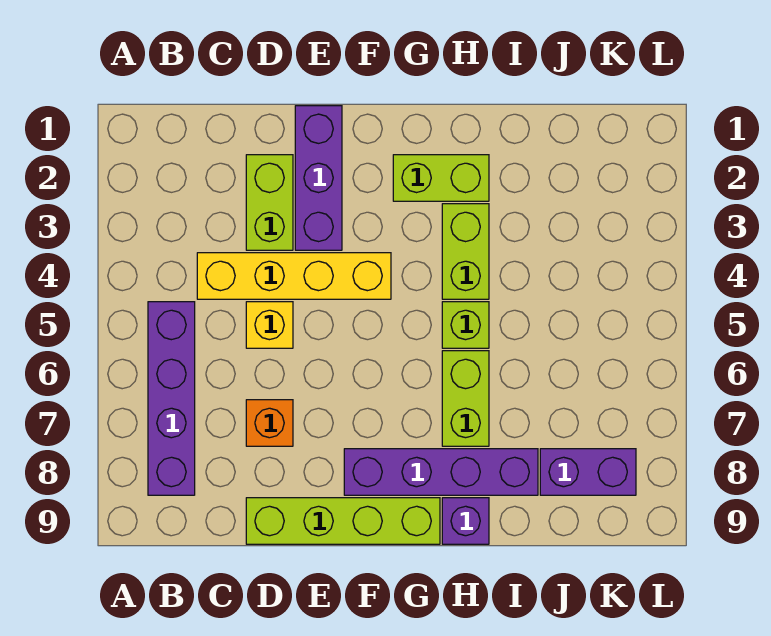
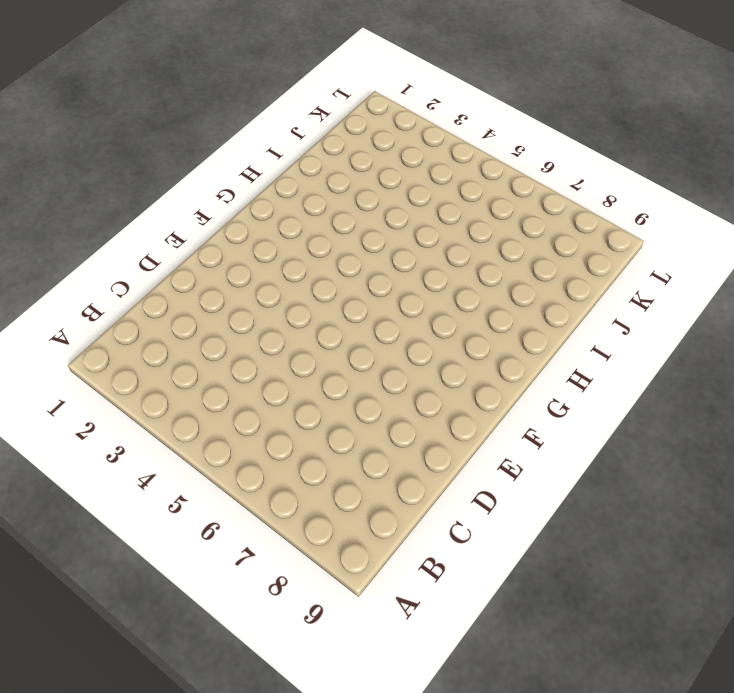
none -> purple brick B5:B8 level 1
none -> yellow brick C4:F4 level 1
none -> lime brick D2:D3 level 1

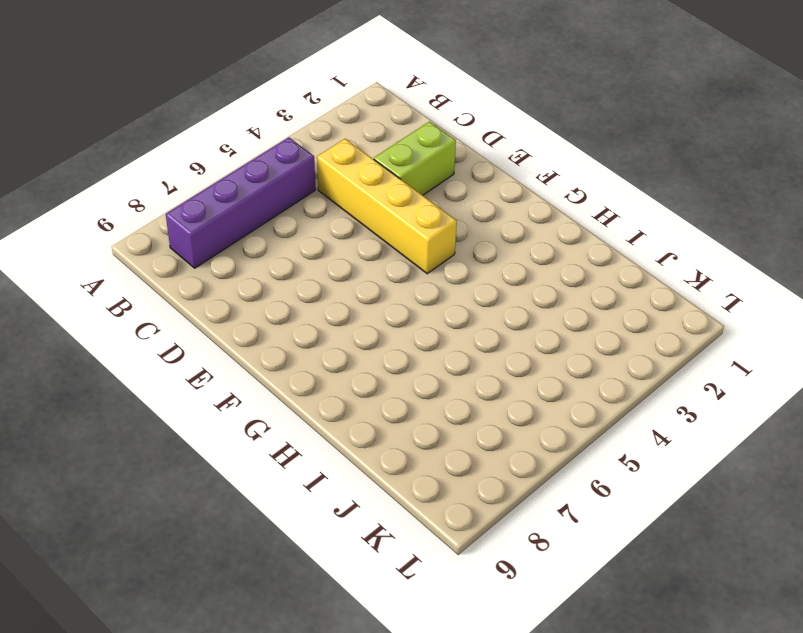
none -> yellow brick D5 level 1
none -> orange brick D7 level 1
none -> lime brick D9:G9 level 1

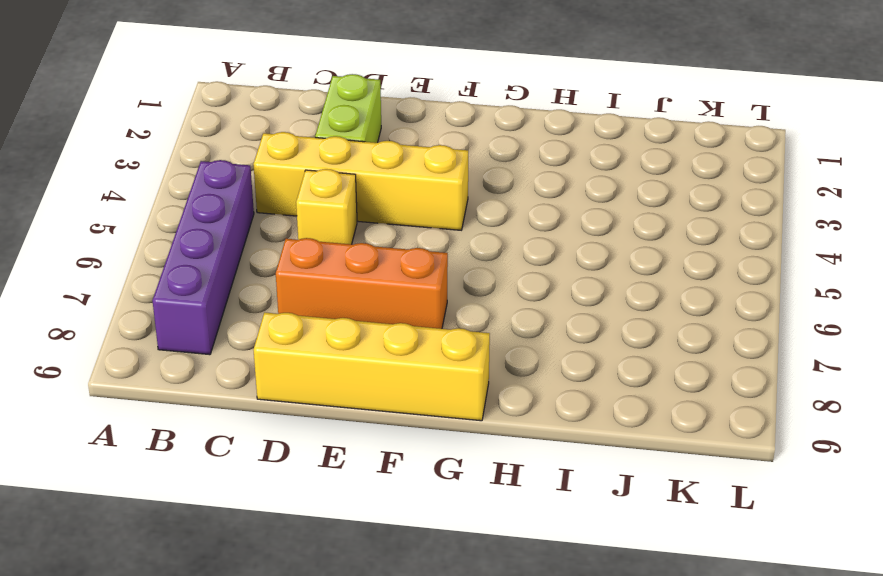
orange brick D7:F7 level 1 -> orange brick D7 level 1
yellow brick D9:G9 level 1 -> lime brick D9:G9 level 1
none -> purple brick E1:E3 level 1
none -> purple brick F8:I8 level 1
none -> lime brick G2:H2 level 1

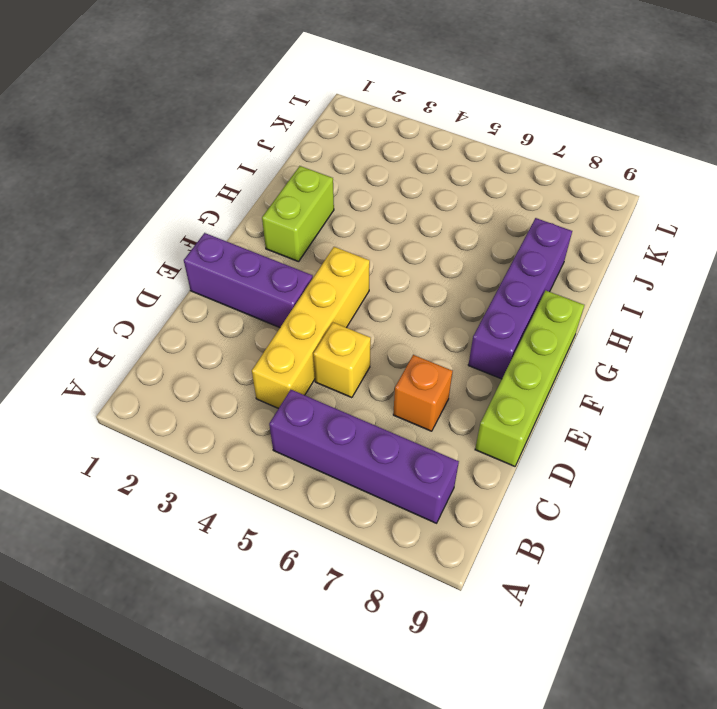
none -> lime brick D2:D3 level 1
none -> lime brick H3:H4 level 1
none -> lime brick H5 level 1

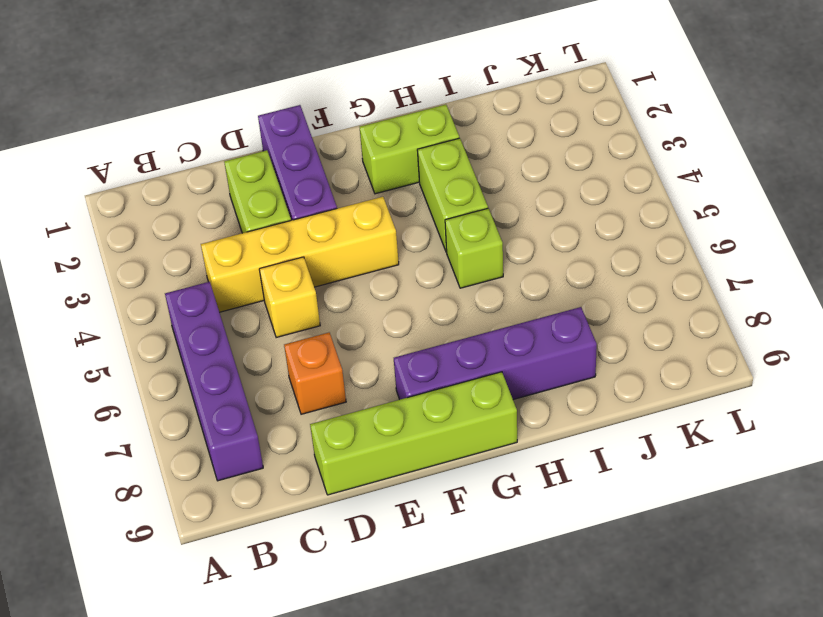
none -> lime brick H6:H7 level 1
none -> purple brick H9 level 1
none -> purple brick J8:K8 level 1

